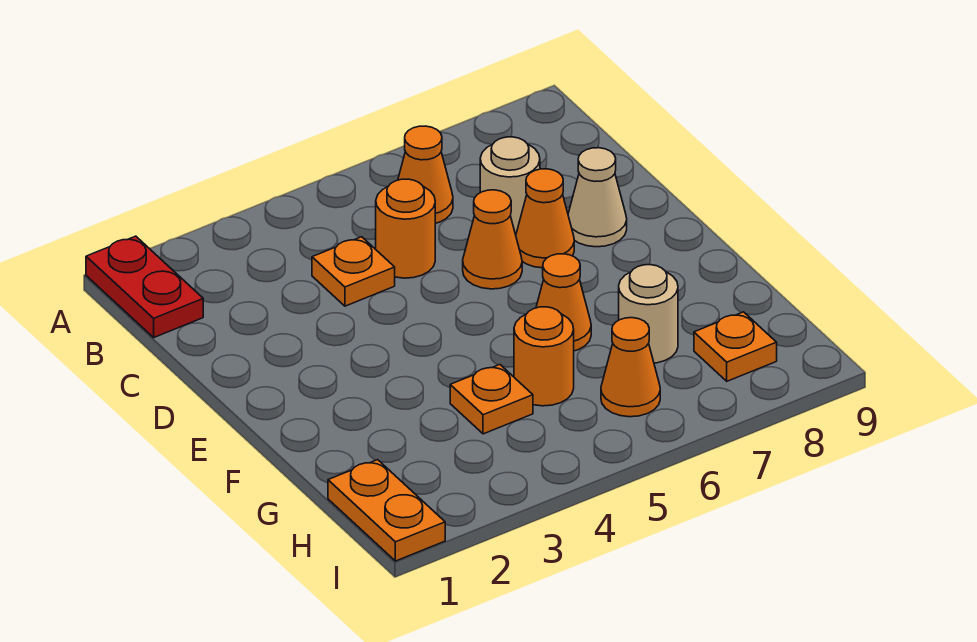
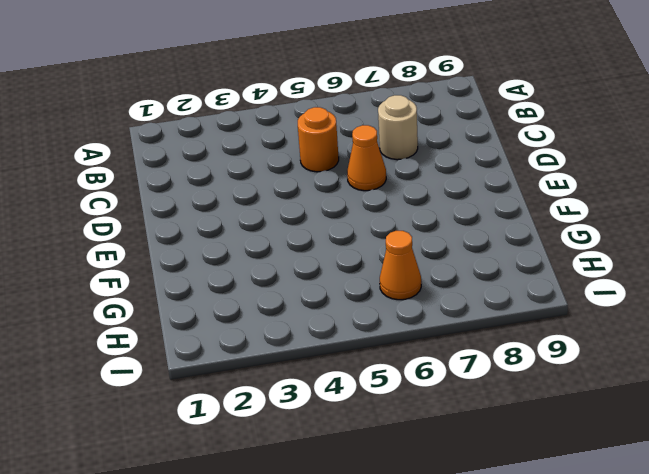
none -> red plate A1:B1 level 1
none -> orange cone B6 level 1
none -> orange plate C4 level 1

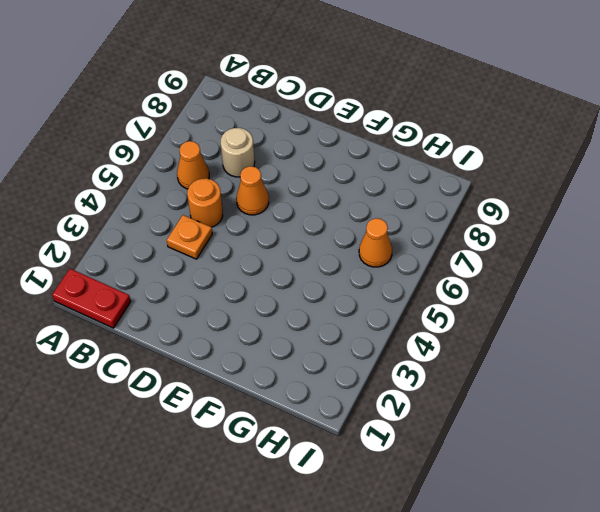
none -> orange cone D7 level 1
none -> tan cone D8 level 1
none -> orange cone F6 level 1

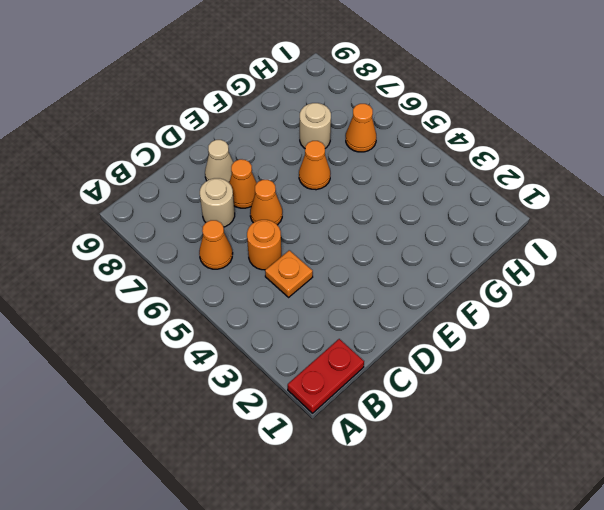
none -> orange plate G4 level 1
none -> orange round brick G5 level 1
none -> orange plate H1:I1 level 1

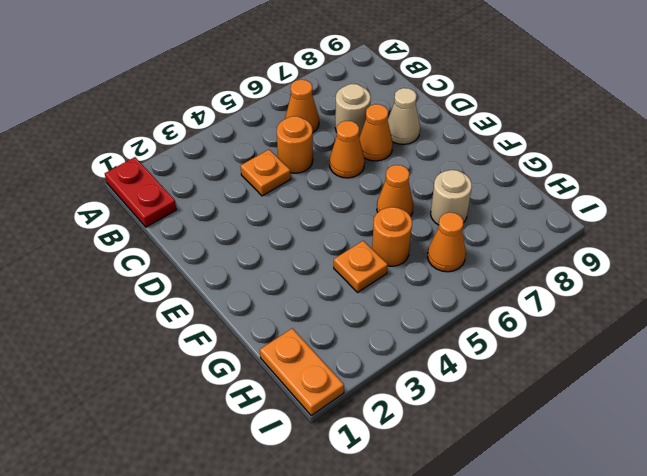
none -> orange plate H8 level 1

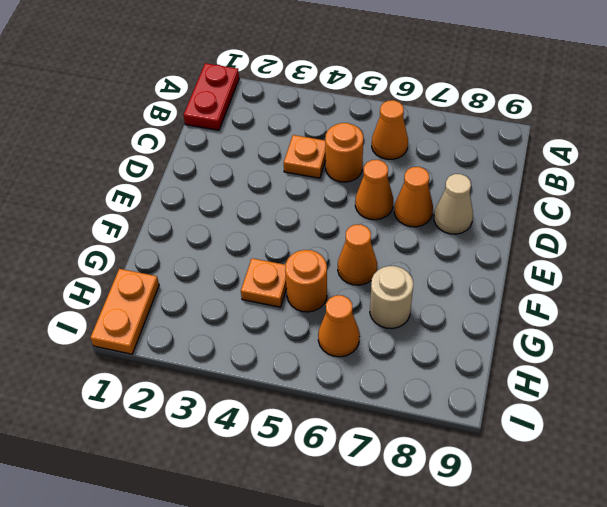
none -> tan round brick C7 level 1
none -> orange plate H8 level 1

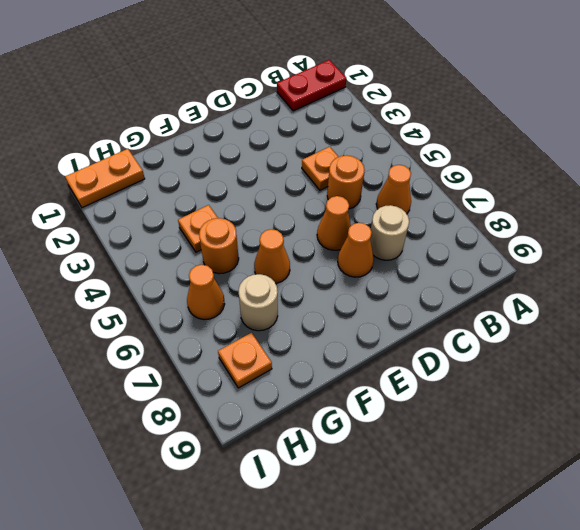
none -> tan cone D8 level 1

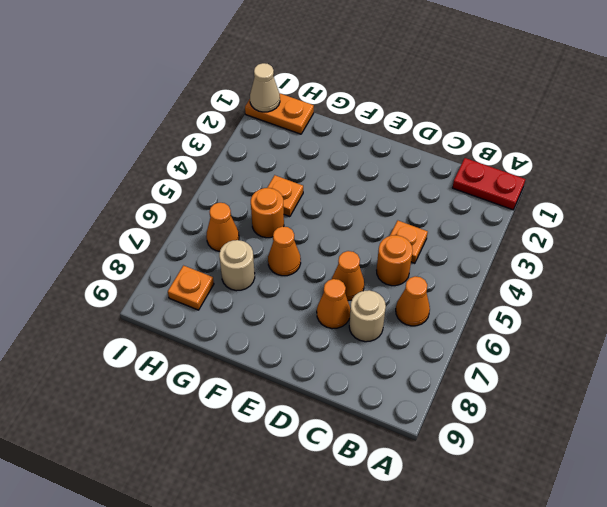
tan cone I1 level 2 -> tan cone D8 level 1

